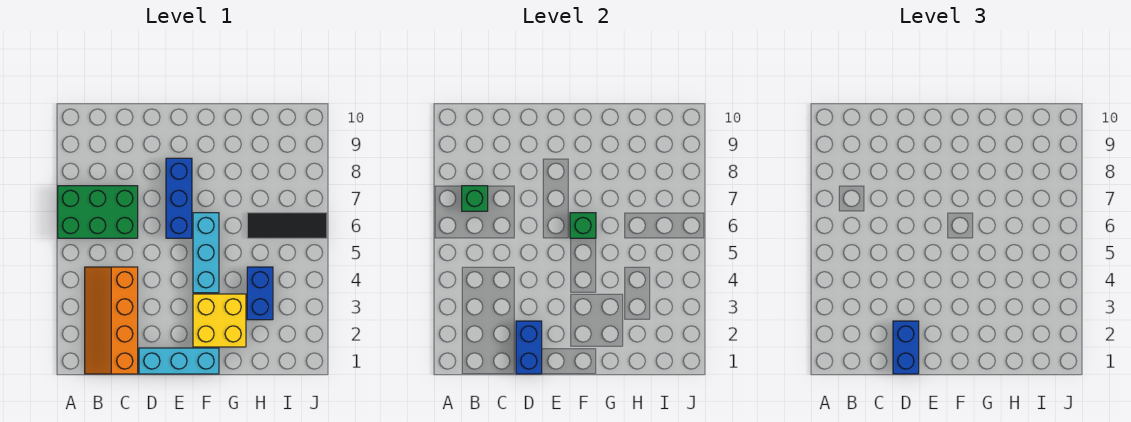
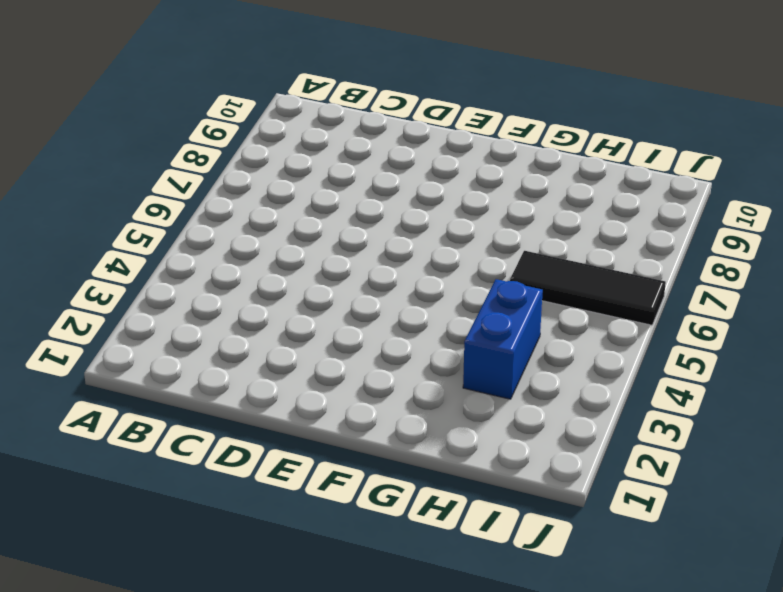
none -> green brick A6:C7 level 1
none -> orange slope B1:C4 level 1 top C
none -> cyan brick D1:F1 level 1

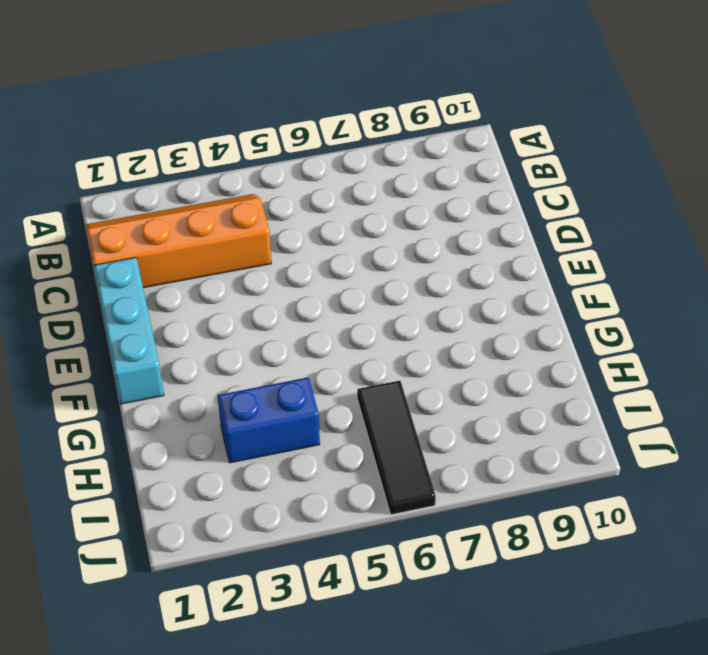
none -> green brick A6:C7 level 1
none -> blue brick E6:E8 level 1
none -> yellow brick F2:G3 level 1

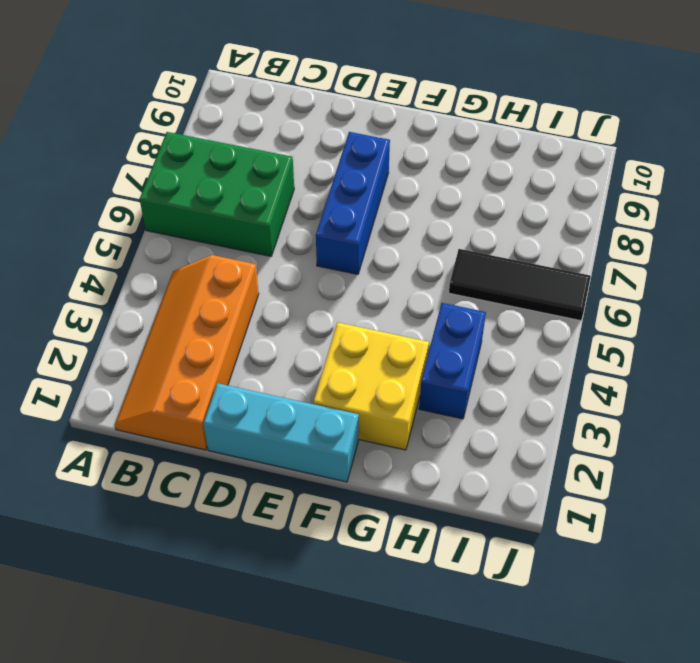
none -> cyan brick F4:F6 level 1
none -> green brick B7 level 2
none -> blue brick D1:D2 level 2

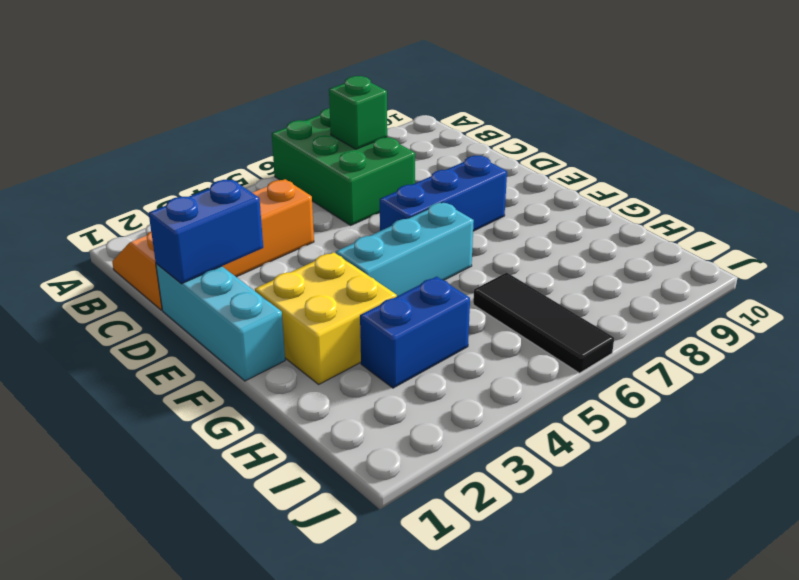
none -> green brick F6 level 2
none -> blue brick D1:D2 level 3

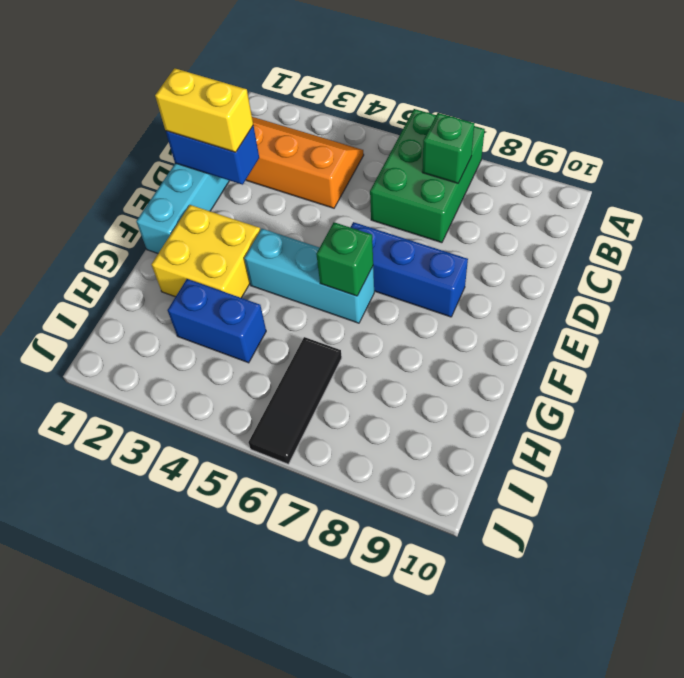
yellow brick D1:D2 level 3 -> blue brick D1:D2 level 3

